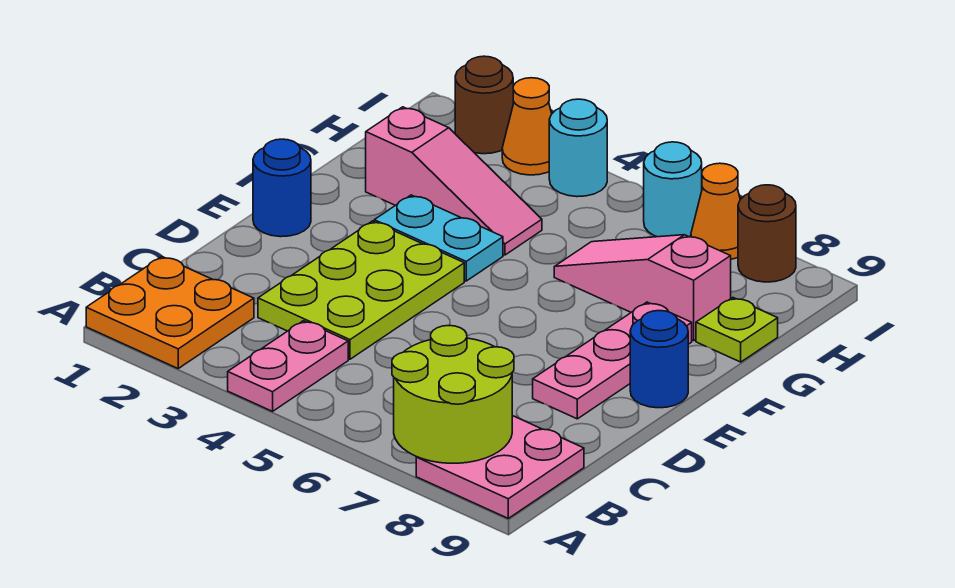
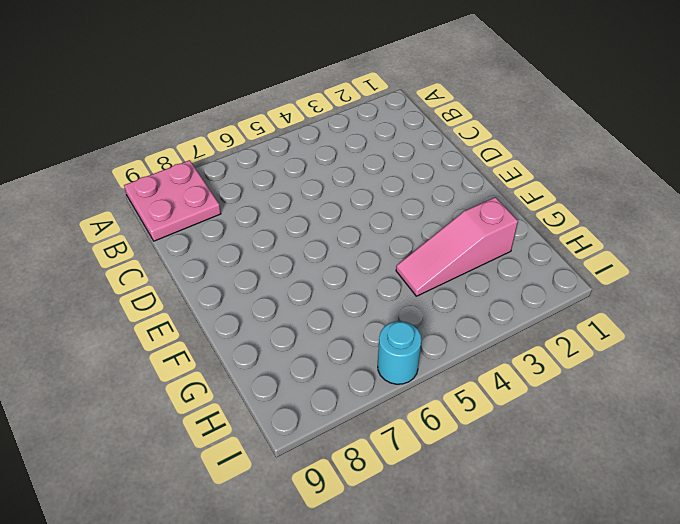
none -> orange plate A1:B2 level 1
none -> pink plate A4:B4 level 1
none -> lime plate C3:E4 level 1

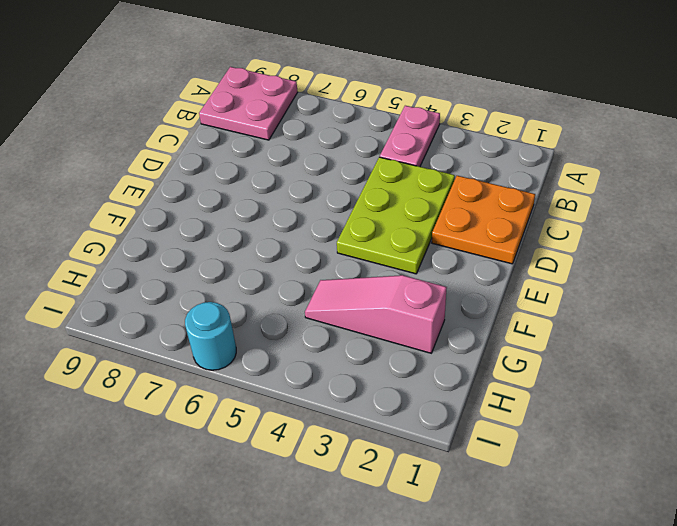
orange plate C1:D2 level 1 -> orange plate A1:B2 level 1
none -> pink plate D8:F8 level 1
none -> blue round brick E1 level 1
none -> blue round brick E9 level 1

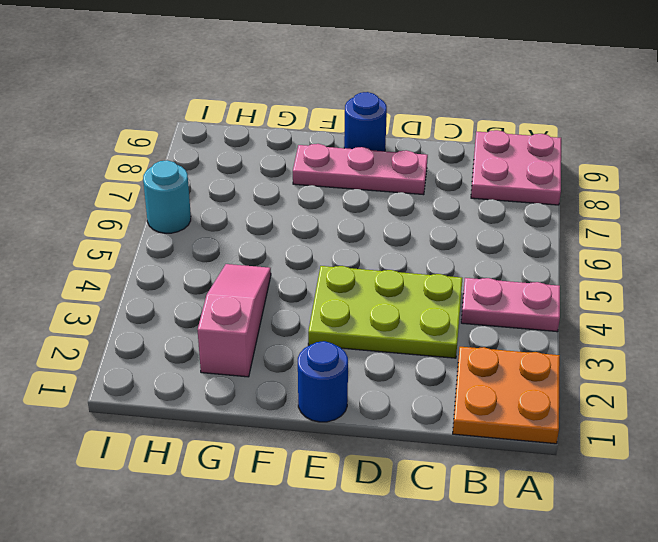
none -> cyan plate F3:F4 level 1
none -> pink slope G6:G8 level 1 top 8
none -> lime plate G9 level 1

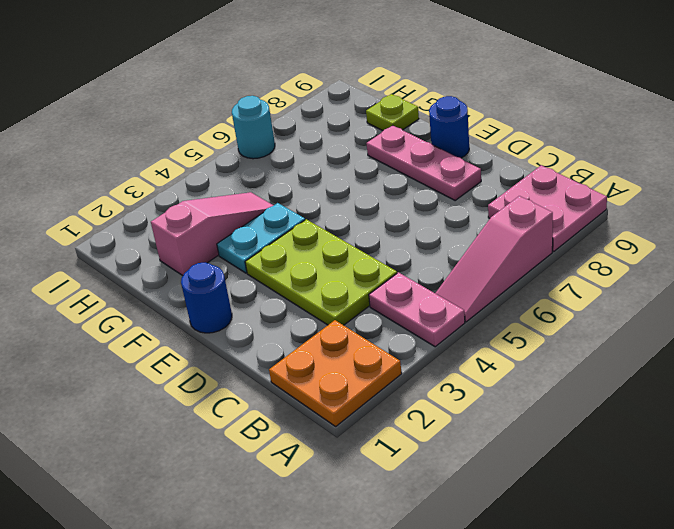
pink slope A5:A7 level 1 top 7 -> pink slope G6:G8 level 1 top 8
none -> brown round brick I2 level 1
none -> orange cone I3 level 1
none -> cyan round brick I4 level 1

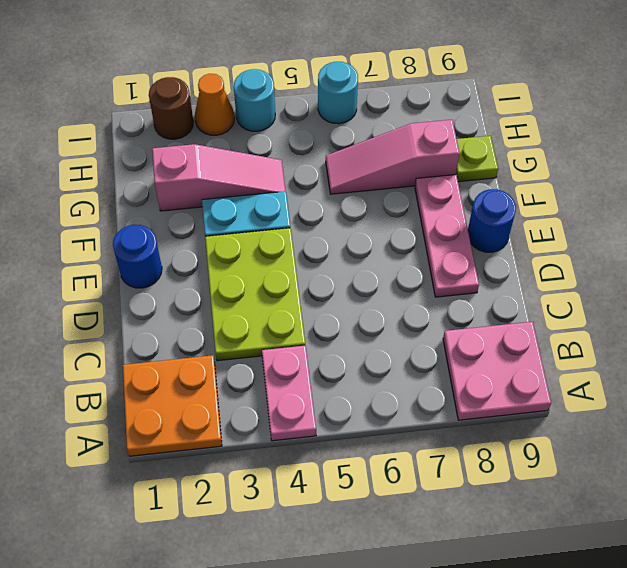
none -> orange cone I7 level 1
none -> brown round brick I8 level 1
none -> lime round brick A7:B8 level 2

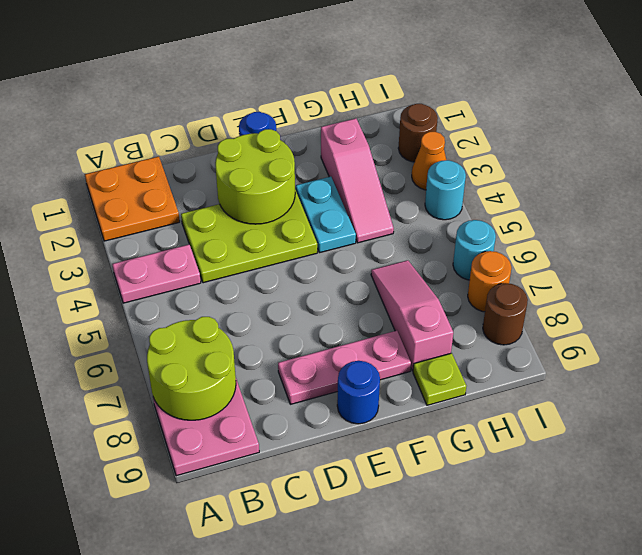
lime round brick D2:E3 level 2 -> none
orange round brick I7 level 1 -> orange cone I7 level 1

